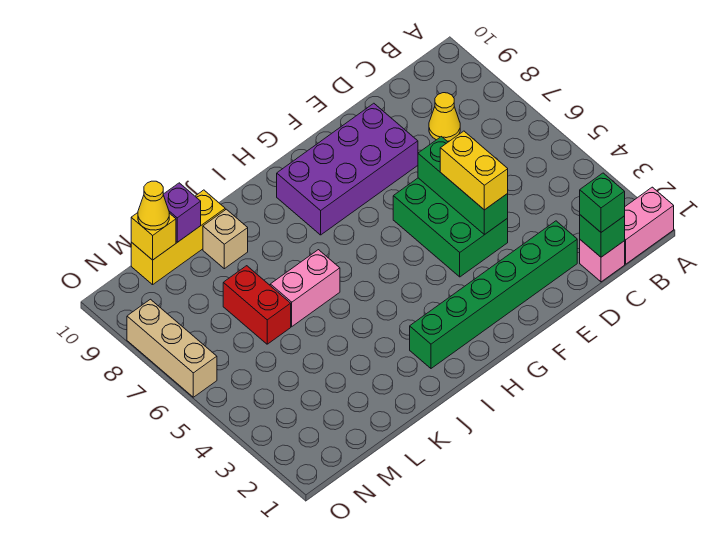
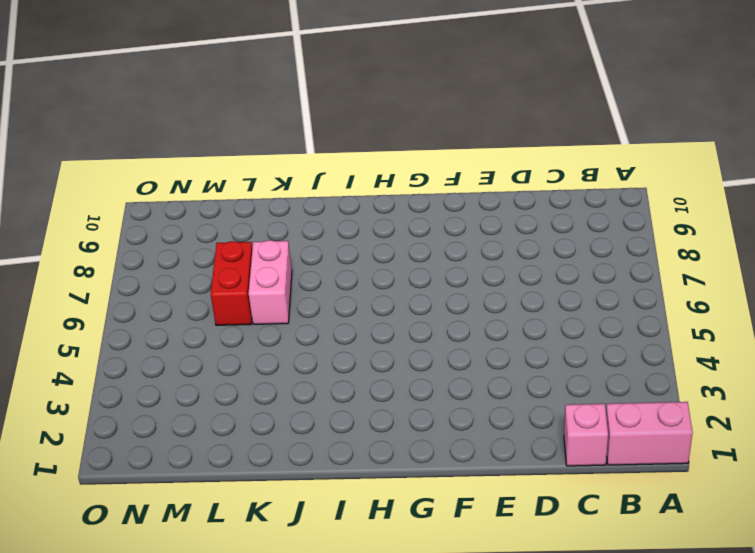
pink brick K6:K7 level 1 -> pink brick J6:K6 level 1
none -> yellow cone C8 level 1
none -> green brick D2:I2 level 1
none -> green brick E4:F6 level 1

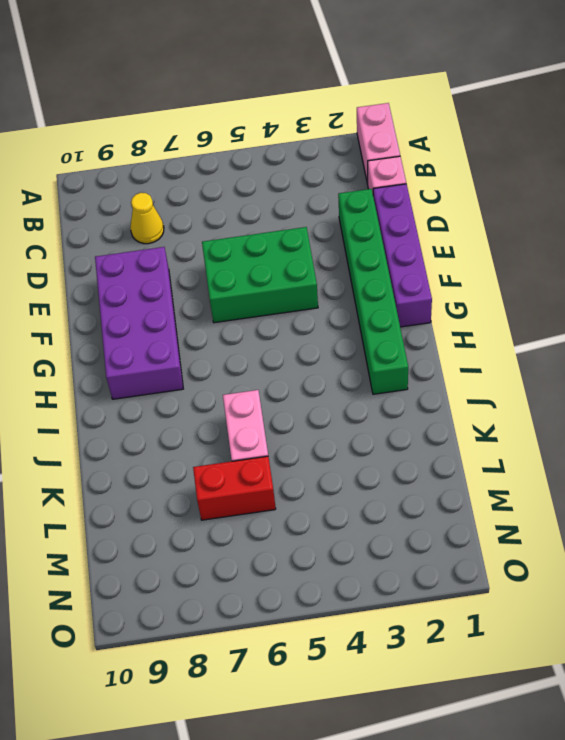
purple brick D1:G1 level 1 -> none
none -> tan brick K9 level 1
none -> yellow brick K10:M10 level 1
none -> tan brick O6:O8 level 1

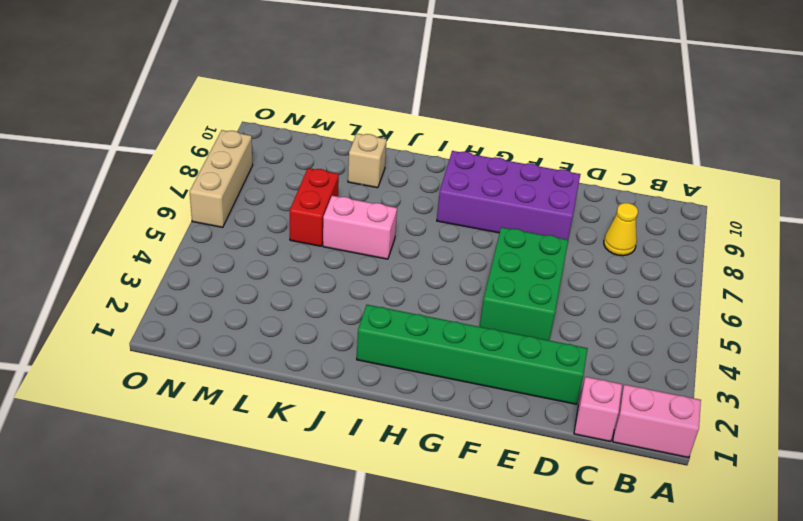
none -> yellow brick K10:M10 level 1
none -> green brick C1 level 2
none -> green brick E4:E6 level 2

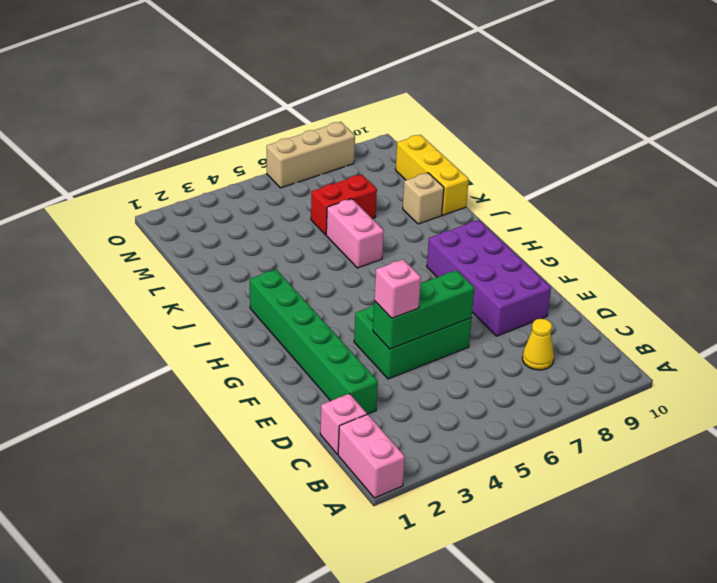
pink brick E4 level 3 -> yellow brick E4:E5 level 3
none -> green brick C1 level 2
none -> purple brick L10 level 2
none -> yellow brick M10 level 2

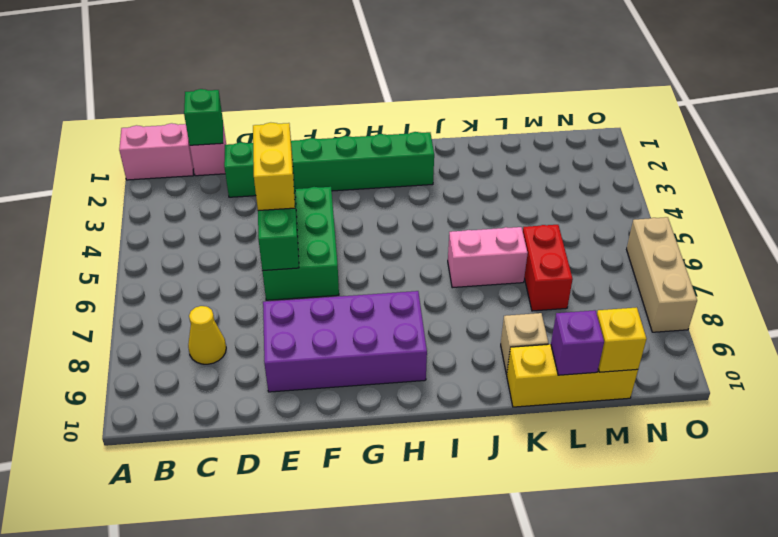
none -> green brick C1 level 3
none -> yellow cone M10 level 3

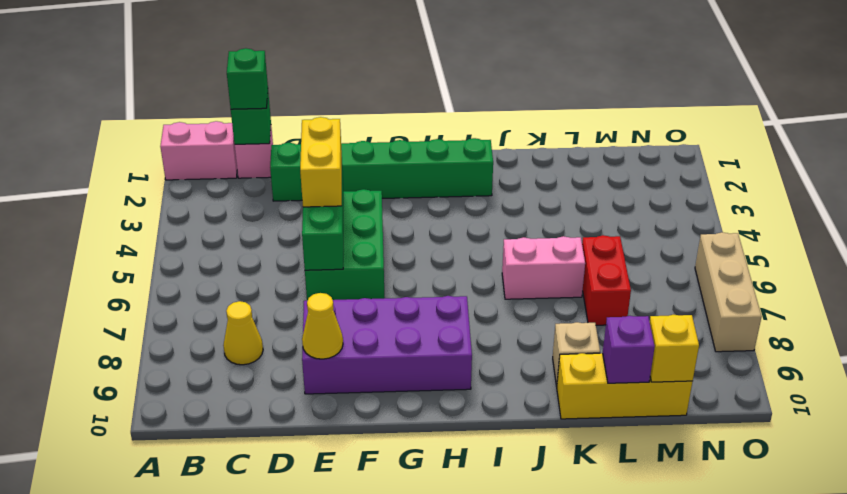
yellow cone E9 level 2 -> yellow cone M10 level 3

